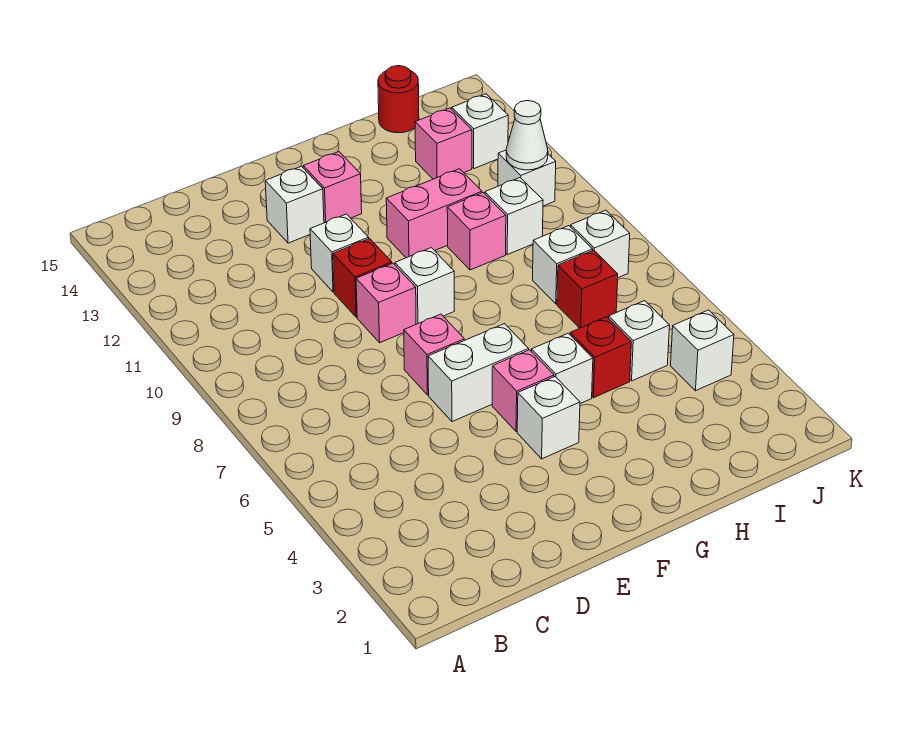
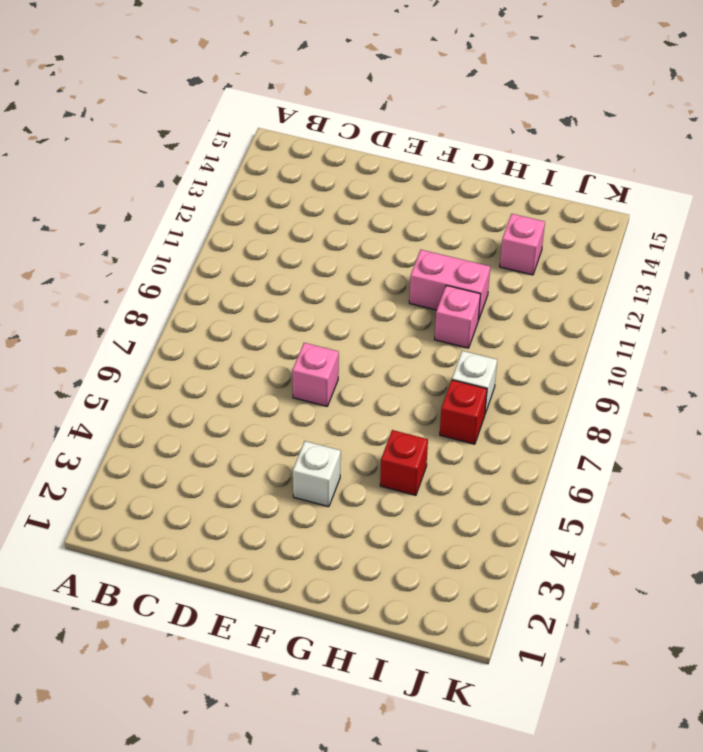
none -> white brick E6:F6 level 1
none -> pink brick E9 level 1
none -> red brick E10 level 1

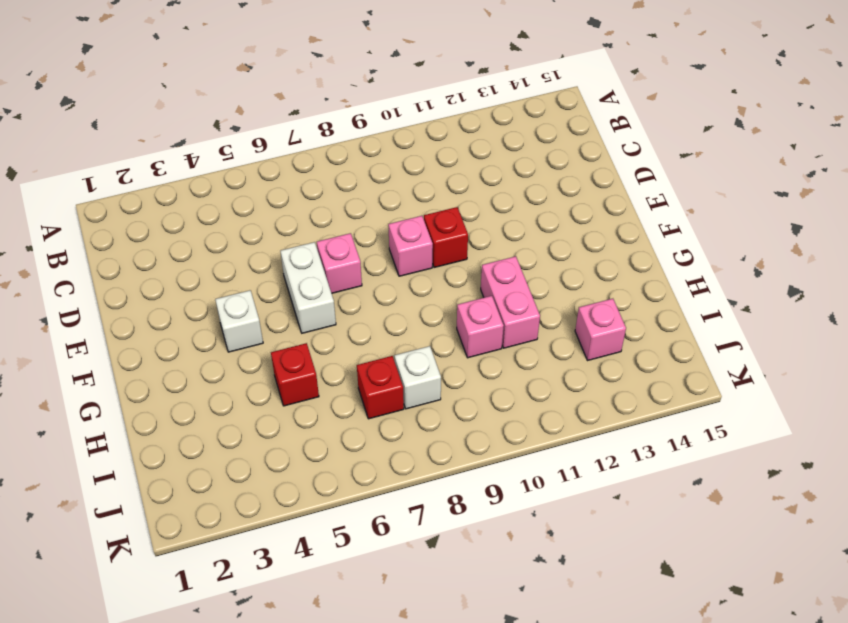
none -> white brick E11 level 1
none -> white brick E13 level 1
none -> pink brick F5 level 1

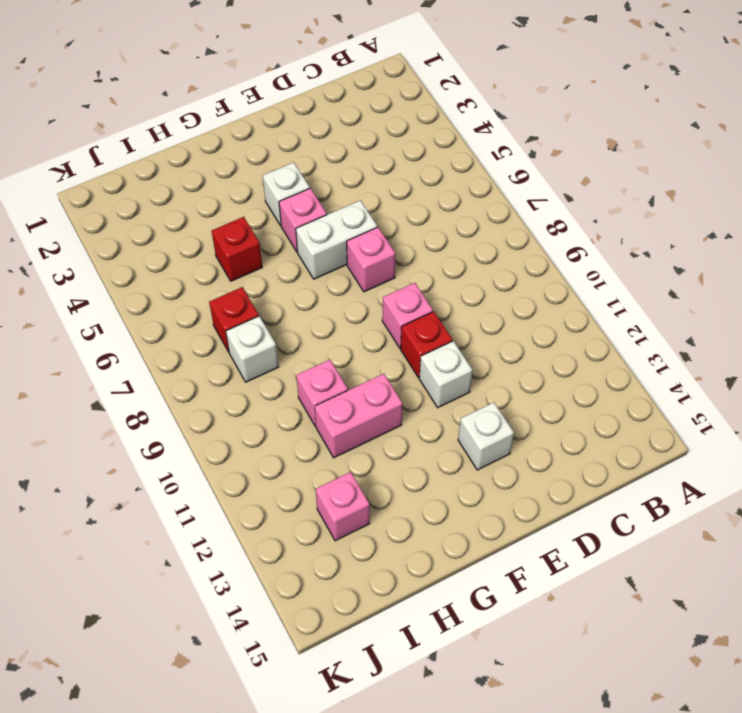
none -> white brick F9 level 1
none -> pink brick F13 level 1
none -> white brick G5 level 1

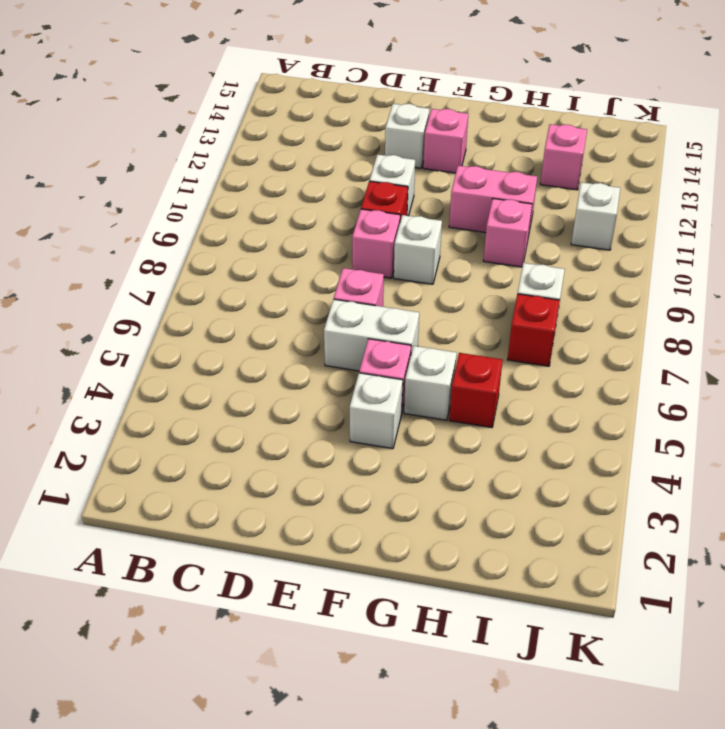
none -> white brick I5 level 1
none -> white brick I10 level 1
none -> red round brick I15 level 1

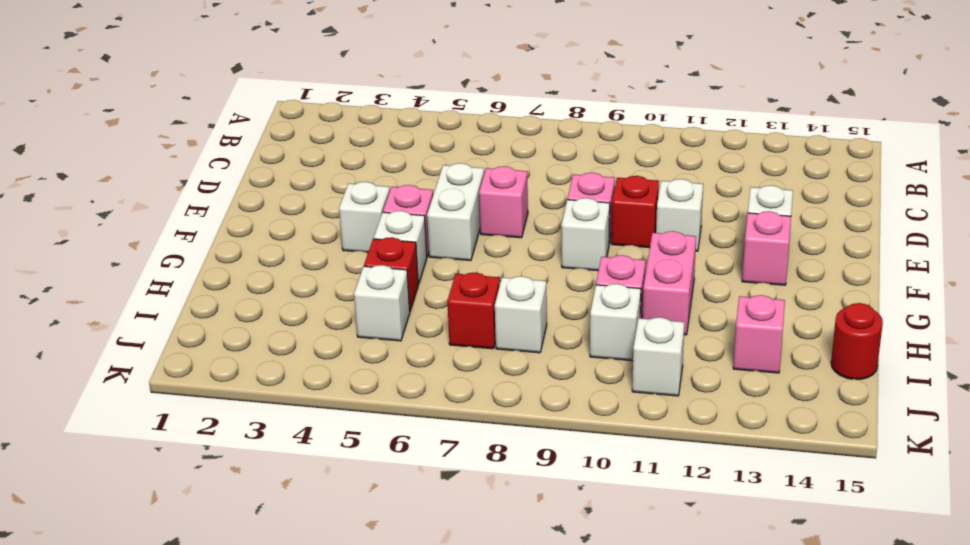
none -> white brick J4 level 1
none -> white brick J8 level 1
none -> white brick J13 level 1

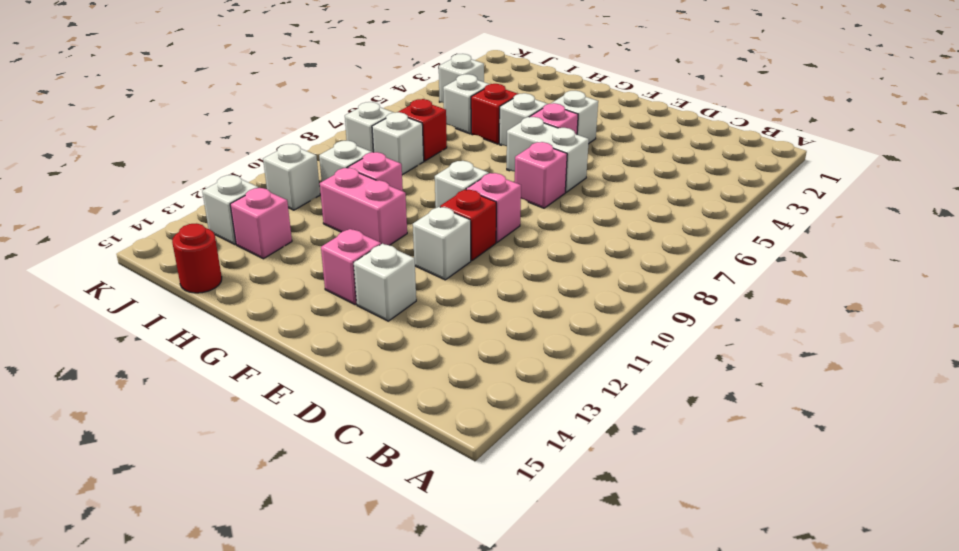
none -> white cone J11 level 2

